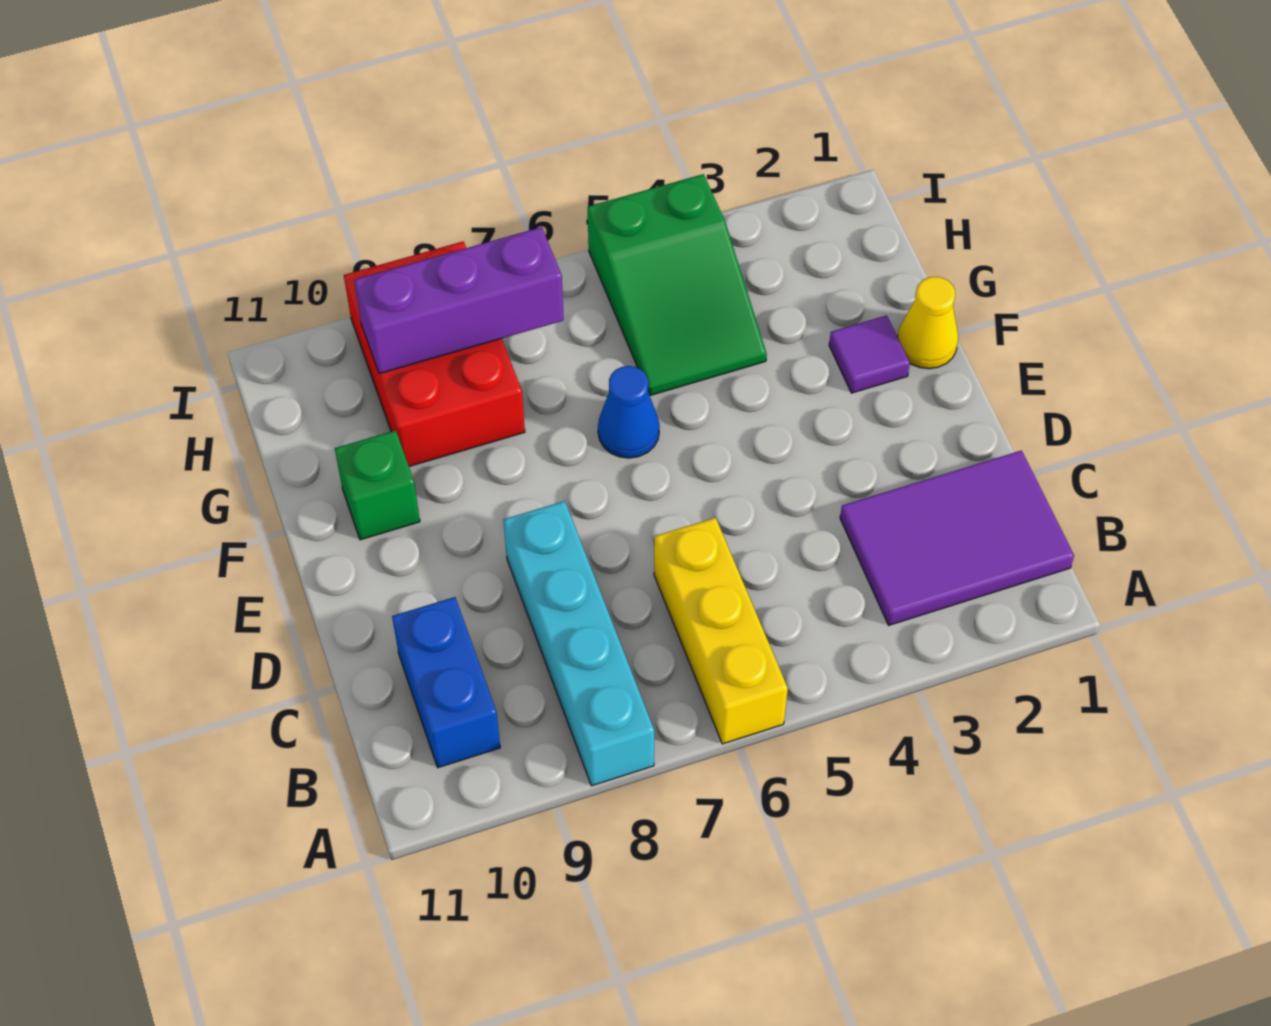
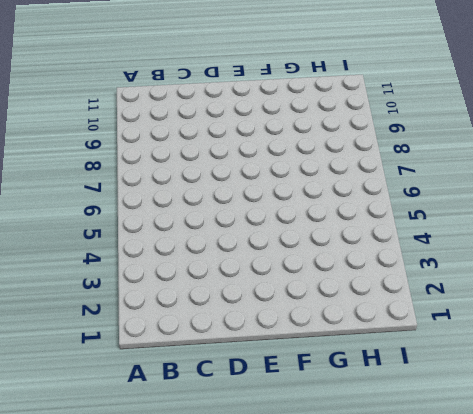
none -> yellow brick A6:C6 level 1
none -> cyan brick A8:D8 level 1

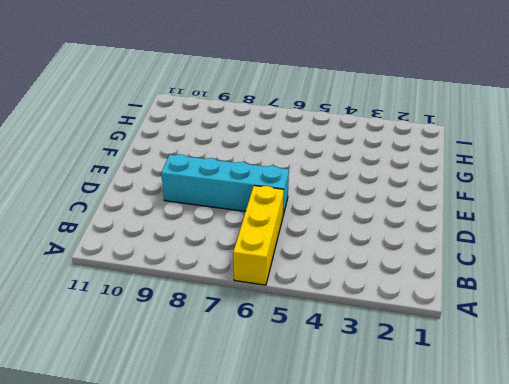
cyan brick D6:D9 level 1 -> cyan brick A8:D8 level 1
none -> purple tile B1:C3 level 1
none -> blue brick B10:C10 level 1

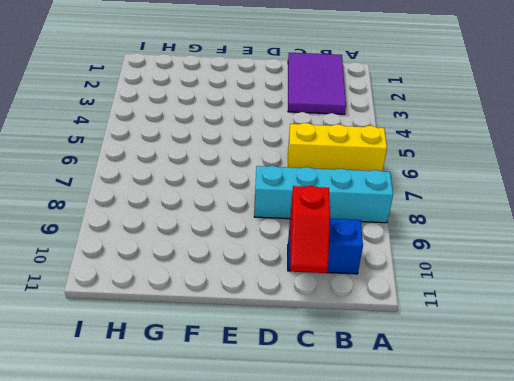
red slope C10:C11 level 2 top 10 -> none
none -> yellow cone F1 level 1
none -> purple tile F2 level 1

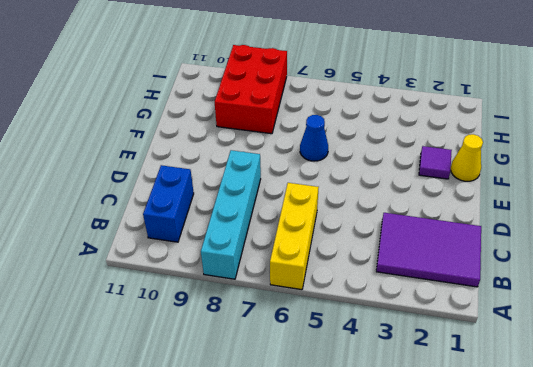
none -> green brick F10 level 1
none -> green slope G4:I5 level 1 top I

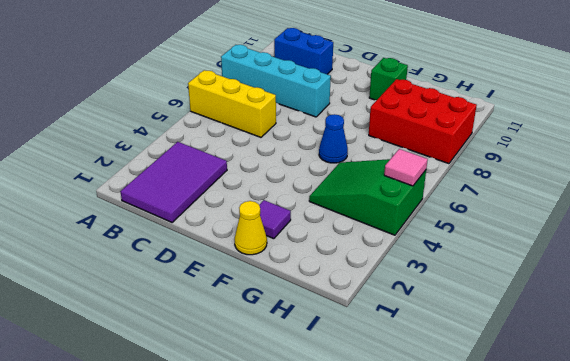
pink tile I5 level 2 -> none
none -> purple brick H7:H9 level 2

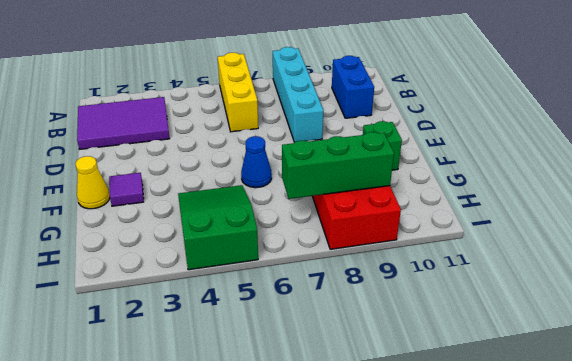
green brick H7:H9 level 2 -> purple brick H7:H9 level 2

